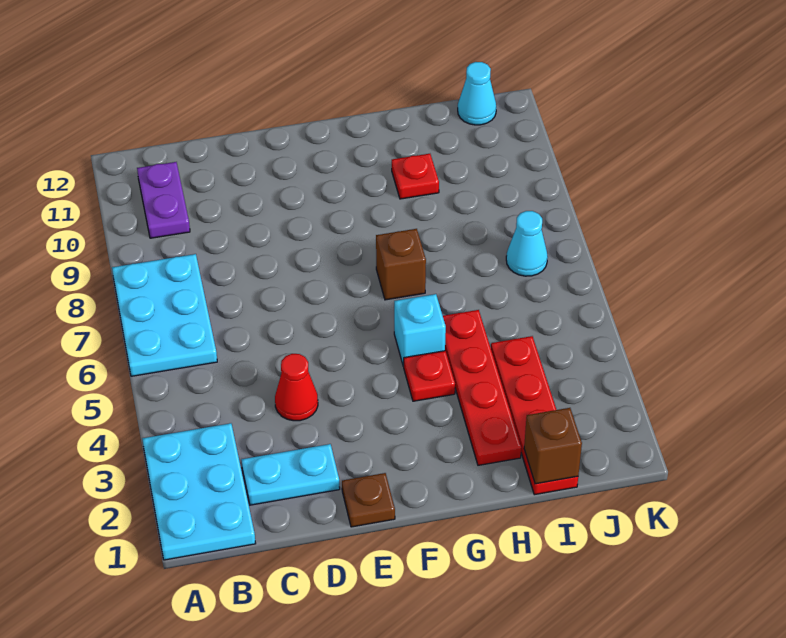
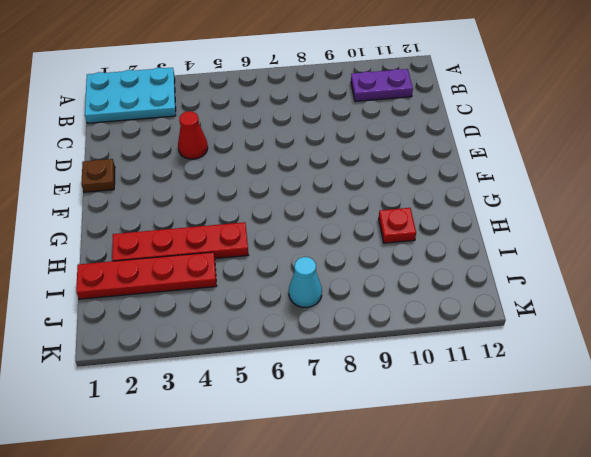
none -> cyan plate A6:B8 level 1
none -> cyan plate C2:D2 level 1
none -> red plate G4 level 1

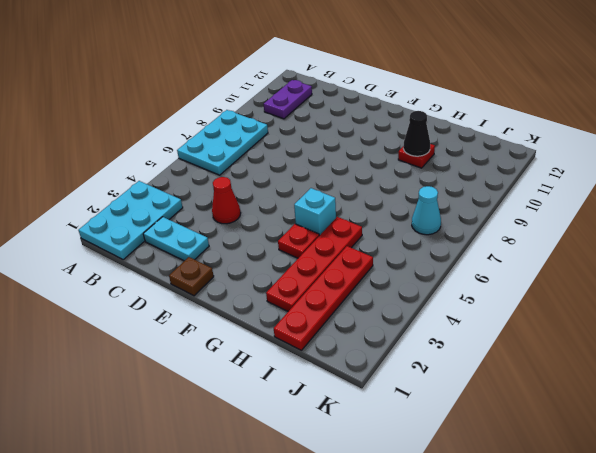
black cone H10 level 2 -> none
none -> brown brick G7 level 1
none -> cyan cone J12 level 1
none -> brown brick I1 level 2

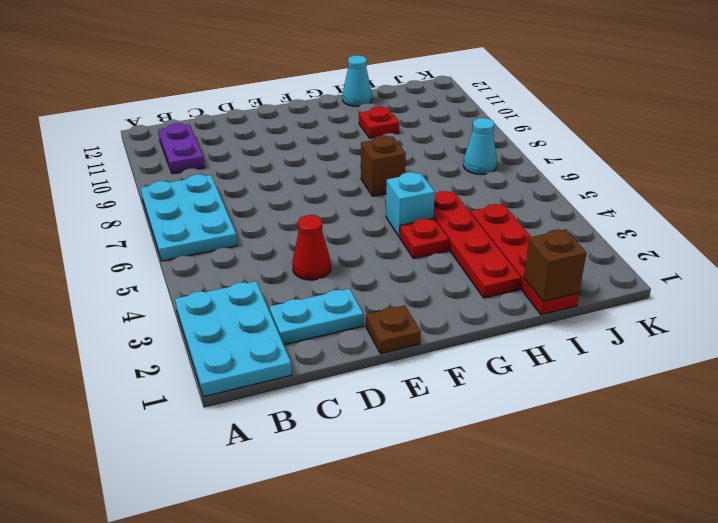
cyan cone H12 level 1 -> cyan cone J12 level 1

